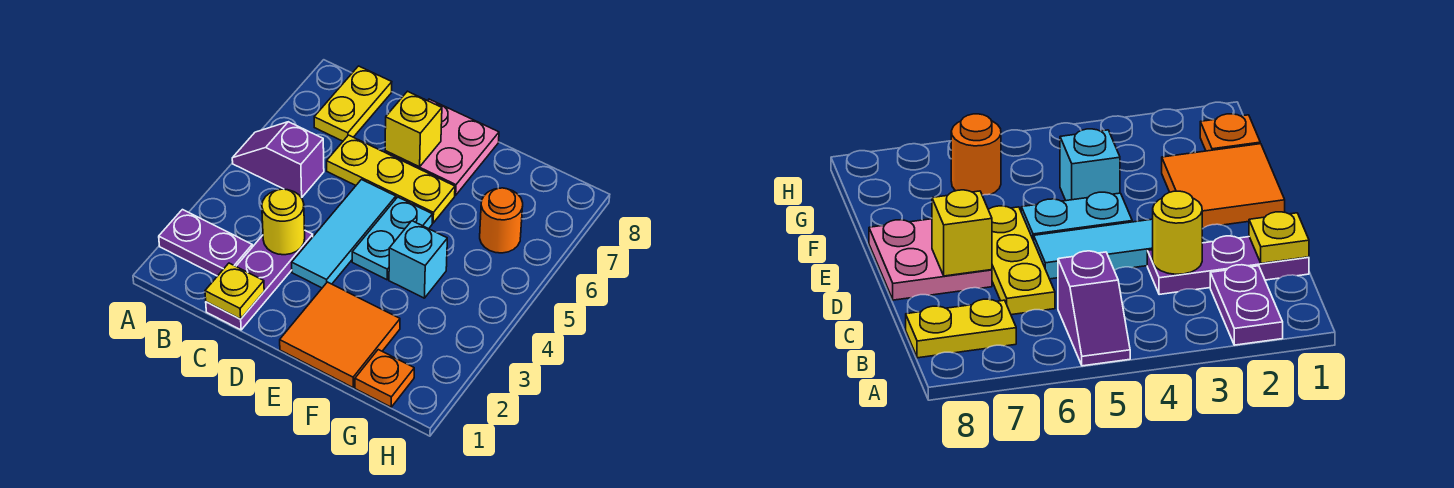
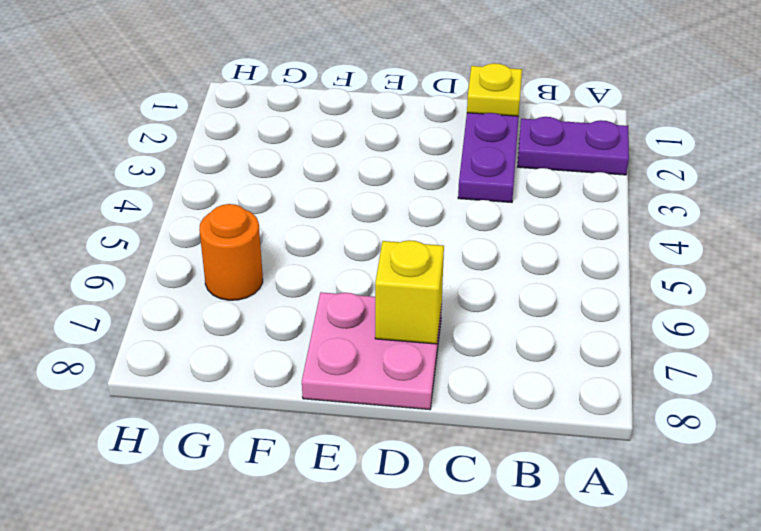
none -> purple slope A5:B5 level 1 top B
none -> yellow plate B7:B8 level 1
none -> yellow plate C6:E6 level 1

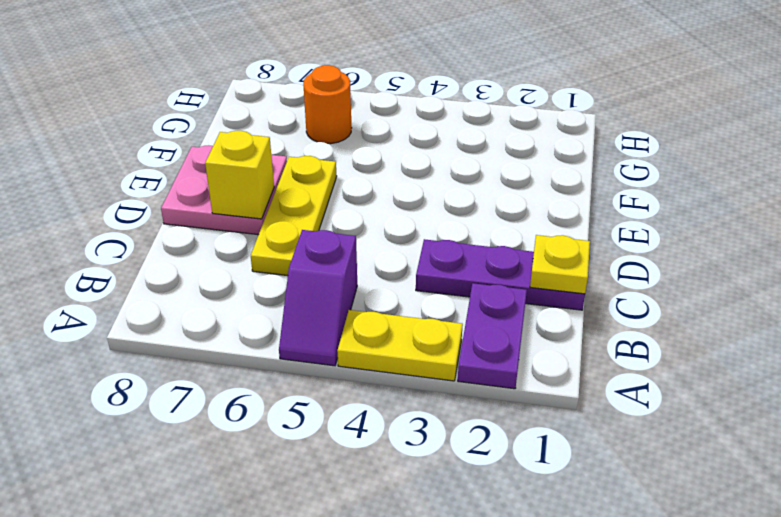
yellow plate A3:A4 level 1 -> yellow plate B7:B8 level 1
none -> cyan tile D3:D5 level 1
none -> orange tile E1:F2 level 1
none -> cyan plate E4:E5 level 1

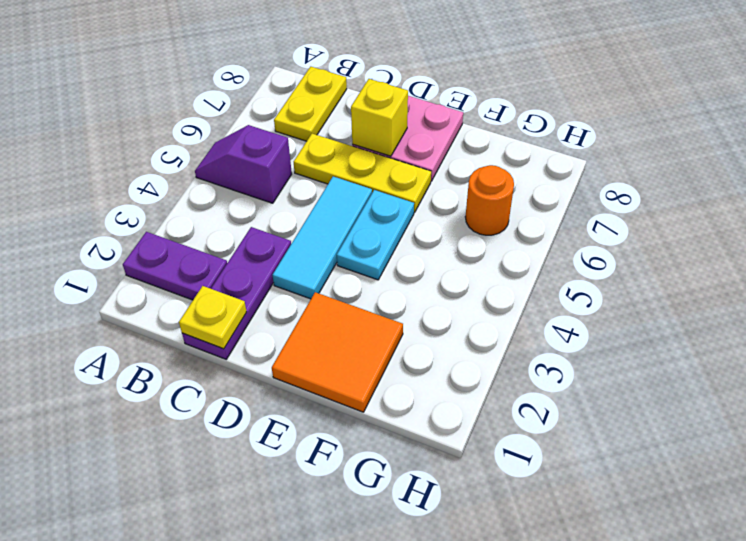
none -> cyan brick F4 level 1
none -> orange plate G1 level 1
none -> yellow round brick C3 level 2

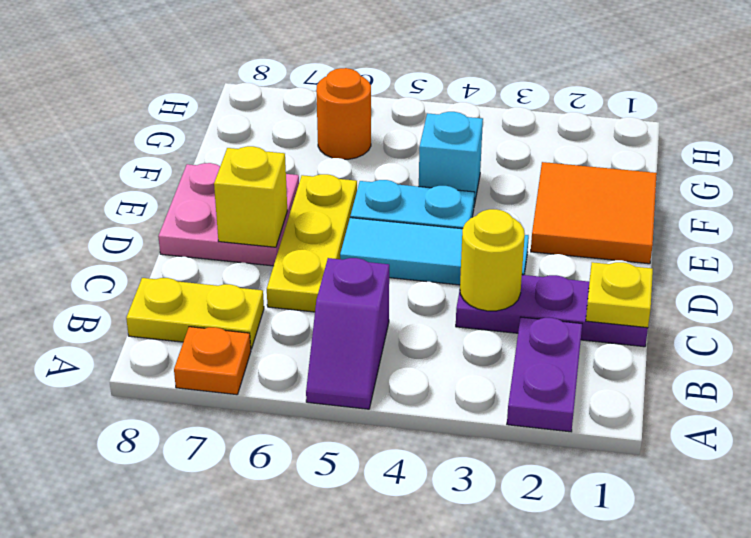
orange plate A7 level 1 -> orange plate G1 level 1

